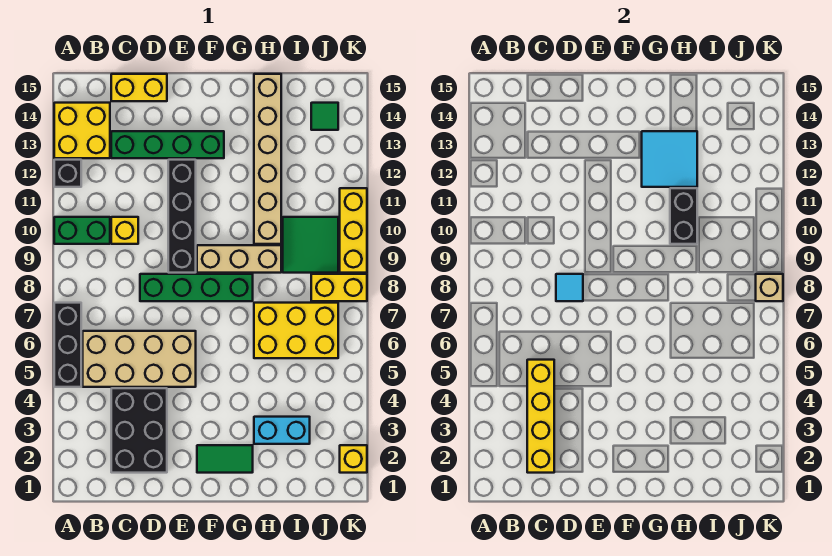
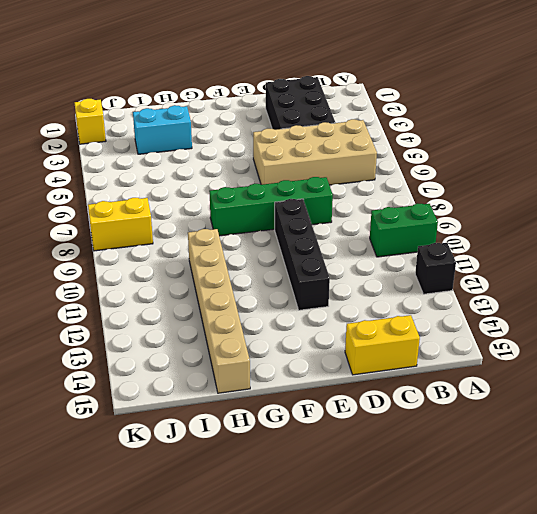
none -> black brick A5:A7 level 1
none -> yellow brick A13:B14 level 1
none -> yellow brick C10 level 1

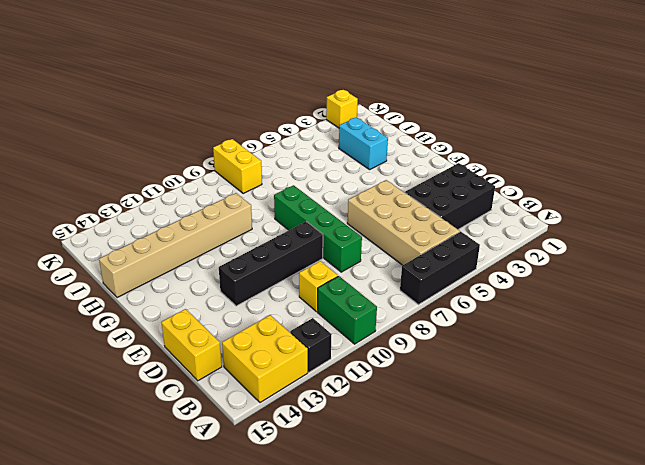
none -> green brick C13:F13 level 1
none -> green tile F2:G2 level 1
none -> tan brick F9:H9 level 1

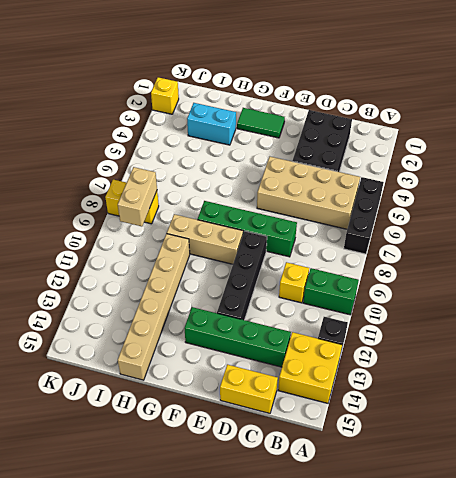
tan brick J8:J9 level 2 -> none
none -> yellow brick H6:J7 level 1
none -> green tile I9:J10 level 1
none -> green tile J14 level 1

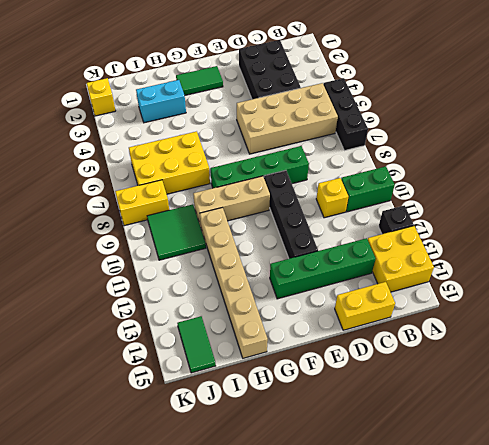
green tile J14:J15 level 1 -> green tile J14 level 1
none -> yellow brick K9:K11 level 1
none -> yellow brick C2:C5 level 2
none -> cyan tile D8 level 2

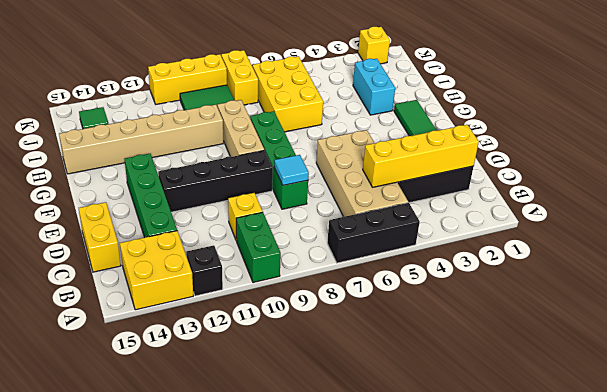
none -> cyan tile G12:H13 level 2
none -> black brick H10:H11 level 2
none -> tan brick K8 level 2

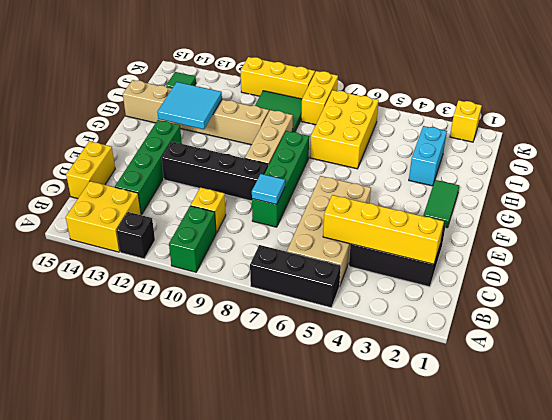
none -> black brick H10:H11 level 2
none -> tan brick K8 level 2

